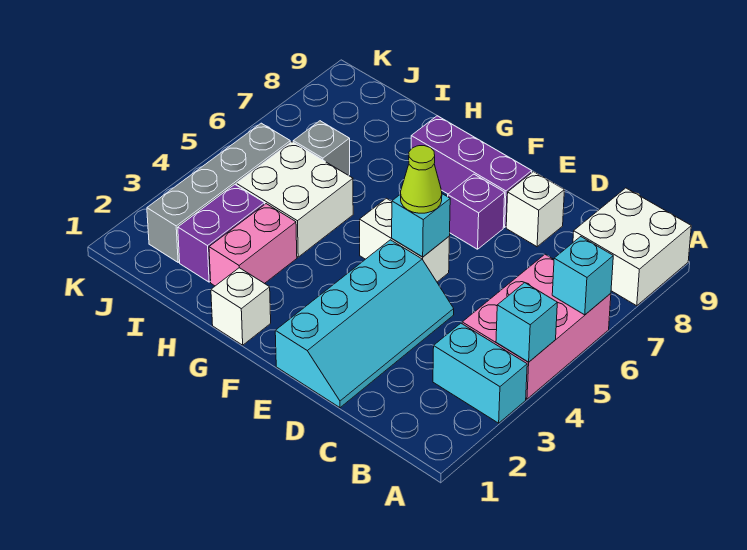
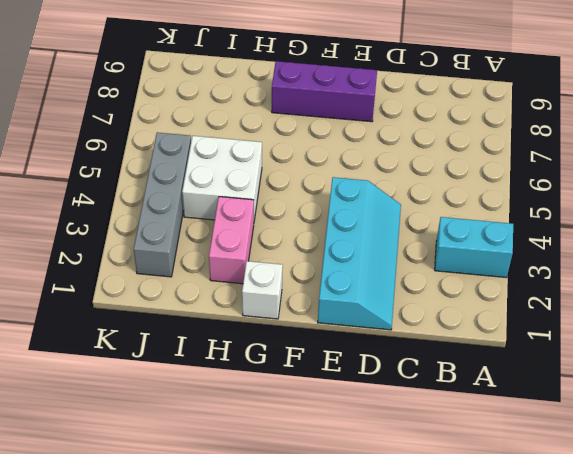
none -> pink brick A4:B6 level 1
none -> white brick A8:B9 level 1
none -> white brick D8 level 1

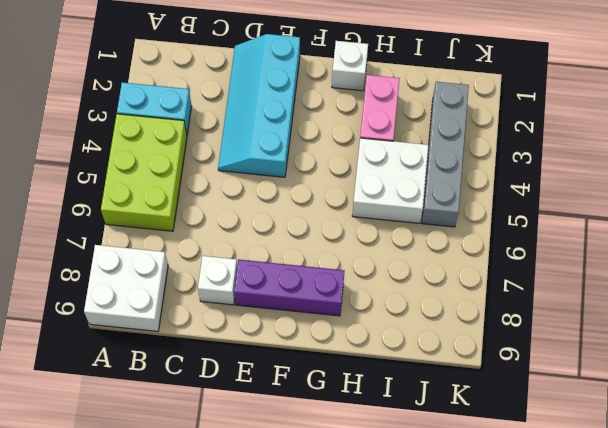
lime brick A4:B6 level 1 -> pink brick A4:B6 level 1
none -> white brick E5:F5 level 1
none -> purple brick E7 level 1
none -> purple brick I2:I3 level 1

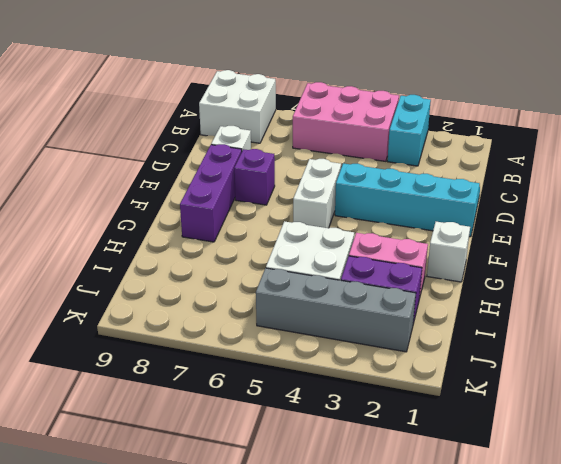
none -> grey brick I6 level 1
none -> cyan brick A4 level 2
none -> cyan brick A6 level 2

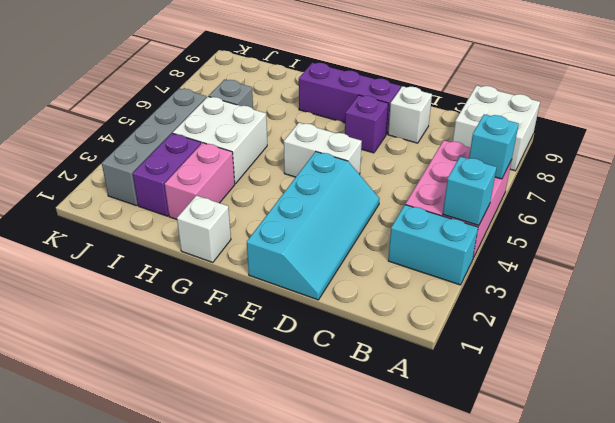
none -> cyan brick E5 level 2
none -> lime cone E5 level 3

